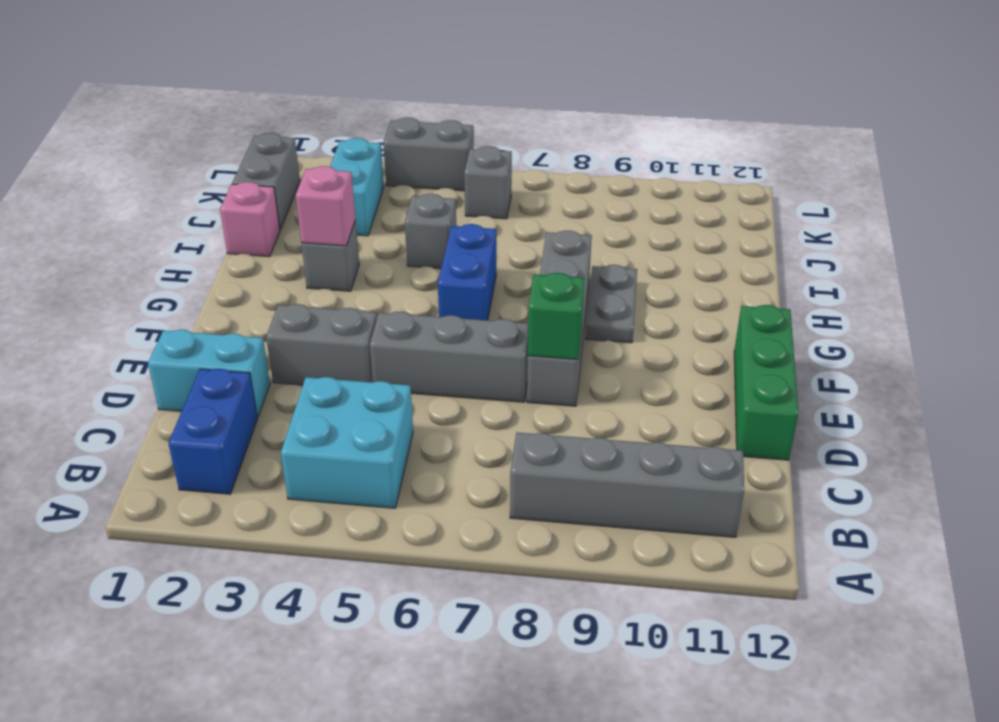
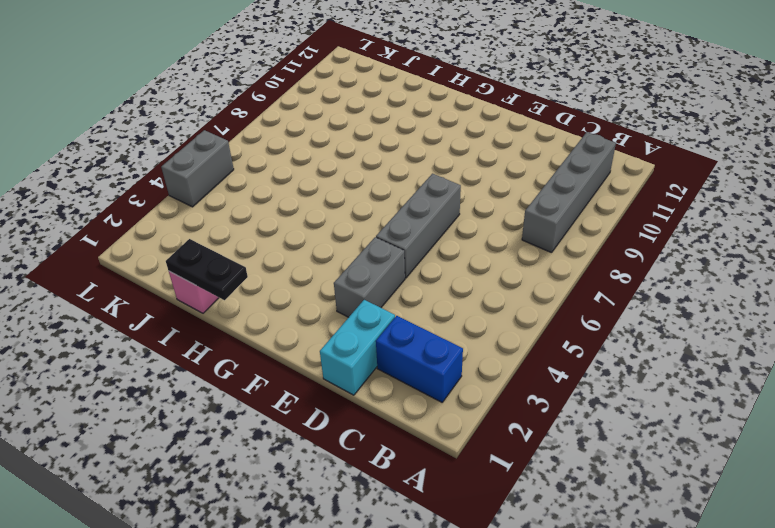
black plate H1:I1 level 2 -> none
none -> cyan brick B4:C5 level 1
none -> green brick D12:F12 level 1
none -> grey brick E8:H8 level 1

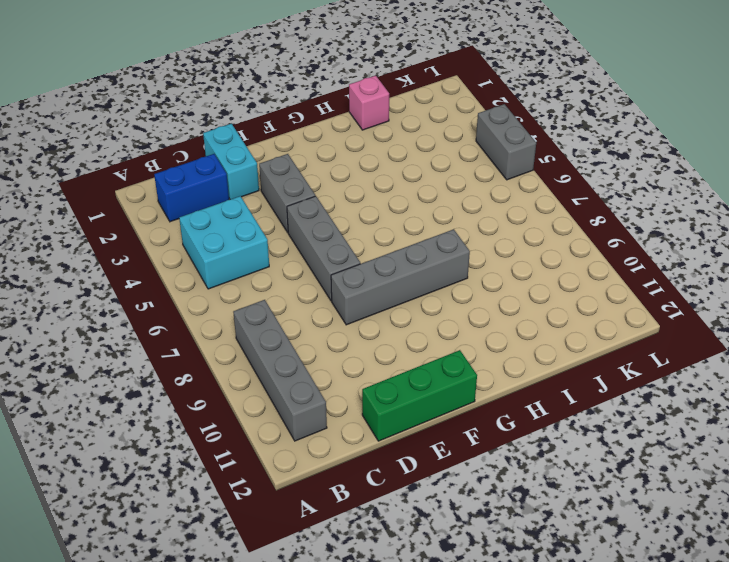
none -> blue brick G6:H6 level 1
none -> grey plate G9:H9 level 1
none -> grey brick H3 level 1

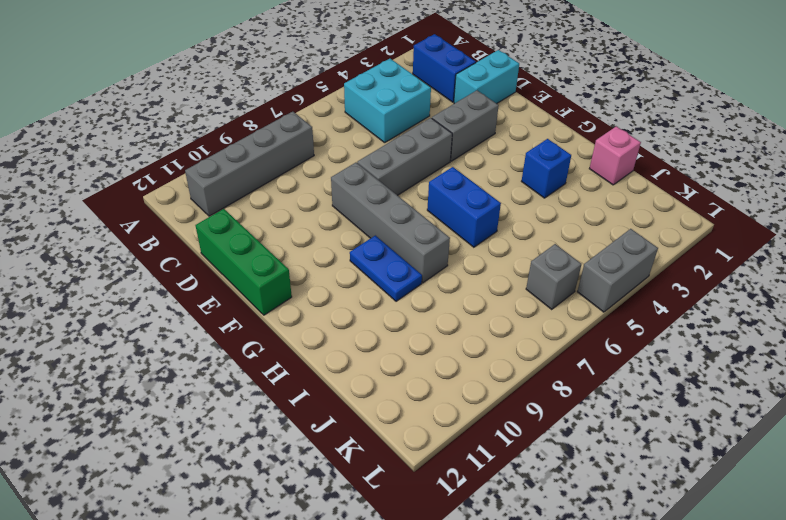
blue plate G9:H9 level 1 -> grey plate G9:H9 level 1
blue brick H3 level 1 -> grey brick H3 level 1
none -> grey brick I5 level 1
none -> grey brick J1:K1 level 1
none -> cyan brick J3:K3 level 1

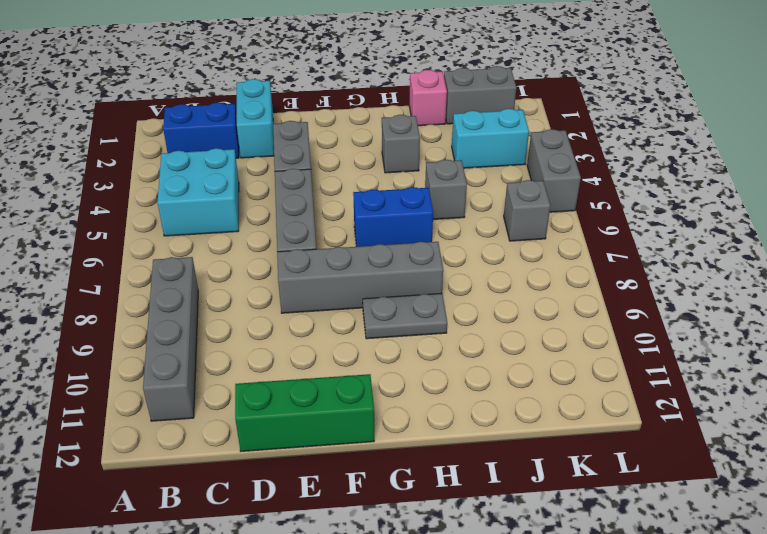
none -> green brick E8 level 2
none -> pink brick H3 level 2

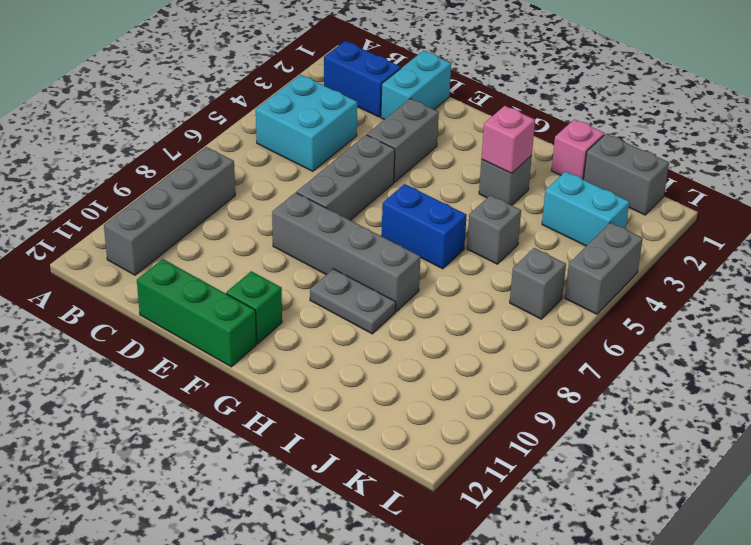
green brick F11 level 1 -> green brick E8 level 2

